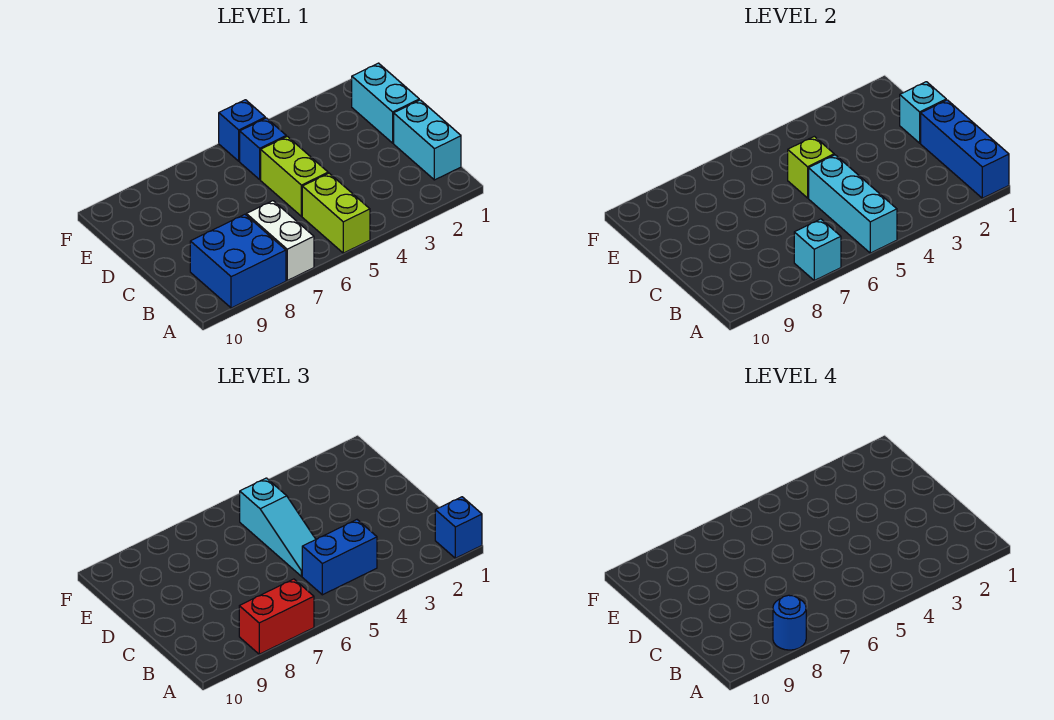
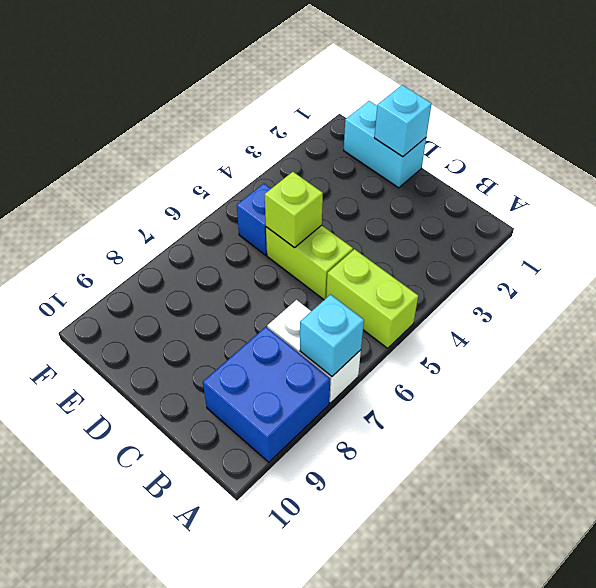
none -> cyan brick B1:C1 level 1
none -> blue brick F5 level 1
none -> blue brick A1:C1 level 2

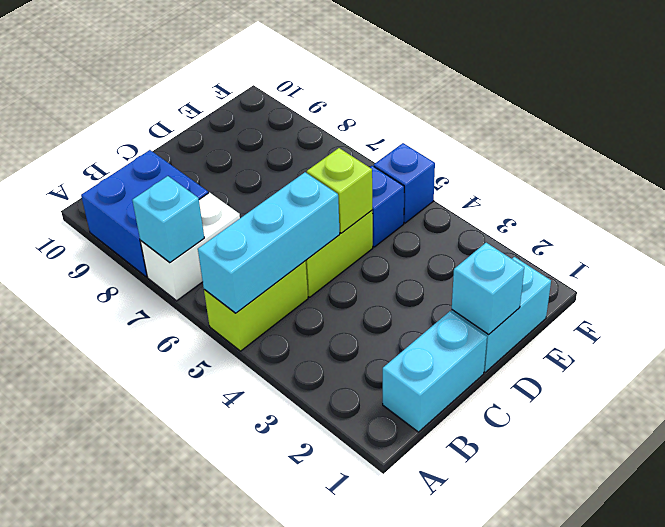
none -> blue brick A1:C1 level 2
none -> blue brick A1 level 3
none -> red brick A7:A8 level 3

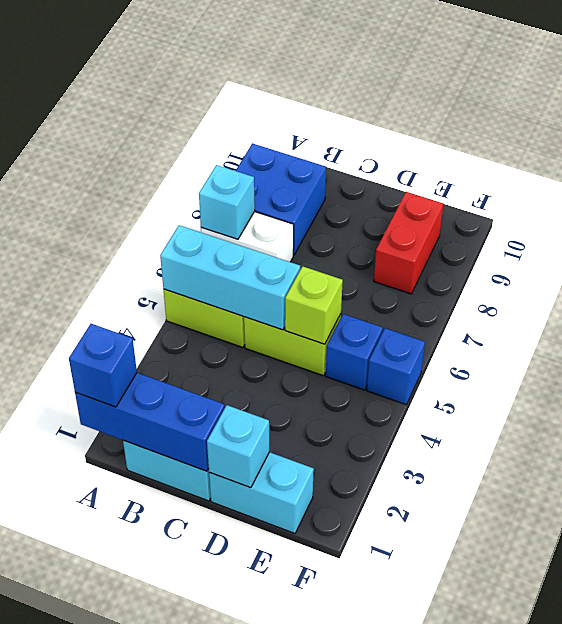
red brick E8:E9 level 1 -> red brick A7:A8 level 3
none -> blue brick B4:B5 level 3
none -> cyan slope C5:E5 level 3 top E
none -> blue round brick A8 level 4

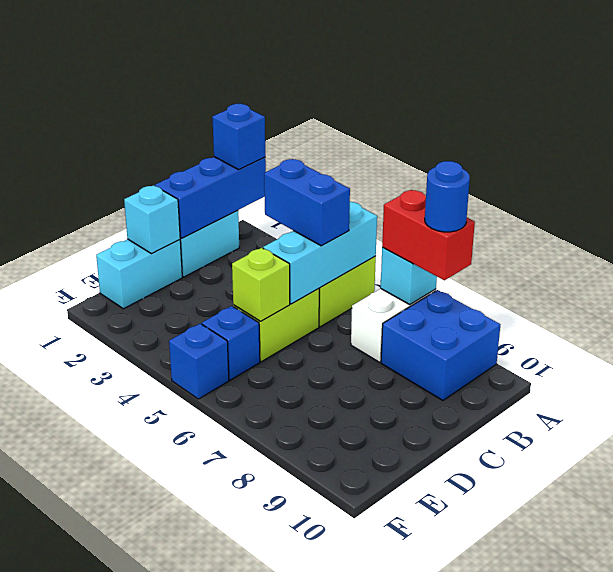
none -> cyan slope C5:E5 level 3 top E

